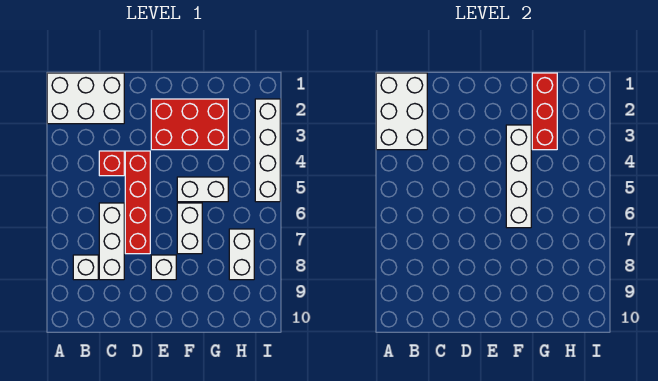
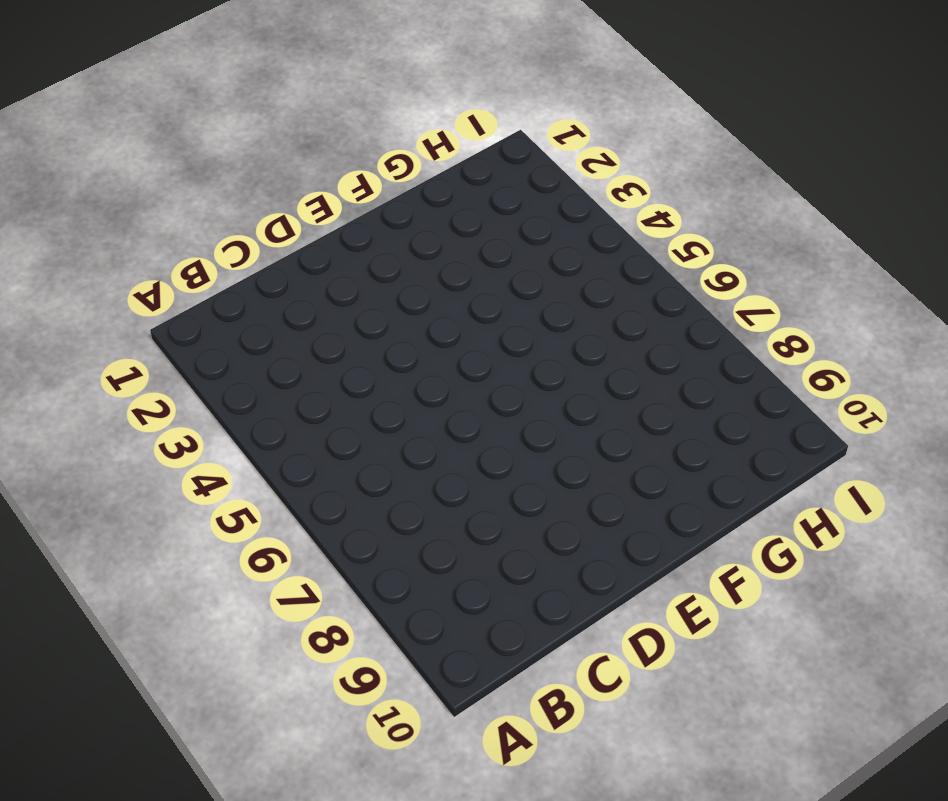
none -> white brick A1:C2 level 1
none -> white brick B8 level 1
none -> red brick C4 level 1

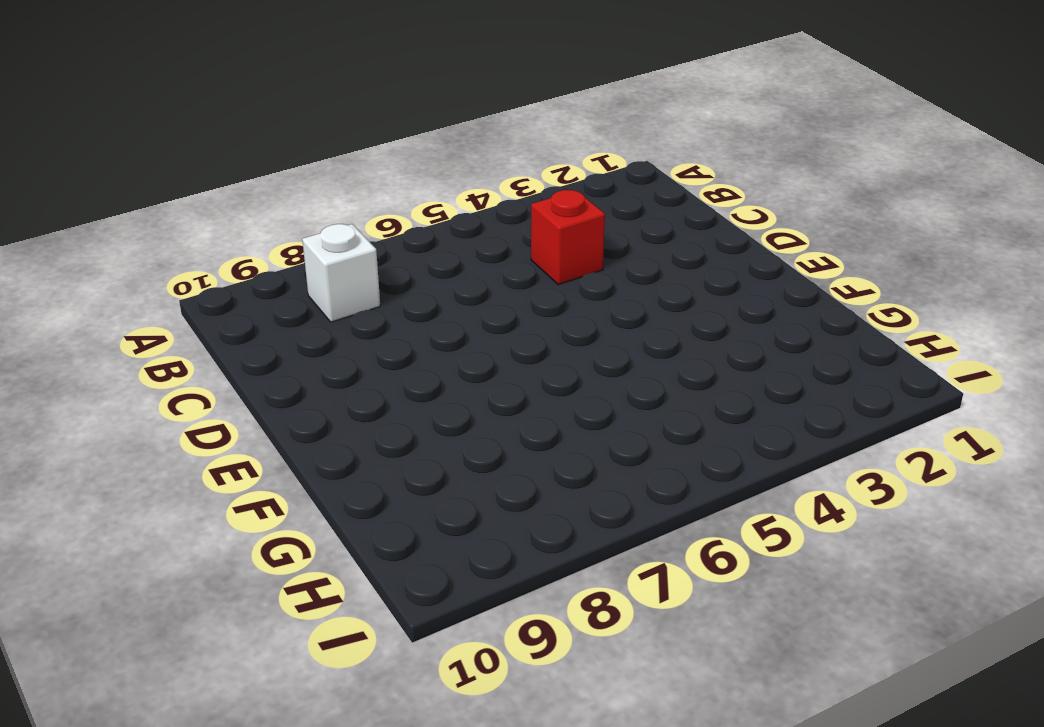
none -> white brick A1:C2 level 1
none -> white brick C6:C8 level 1
none -> red brick D4:D7 level 1

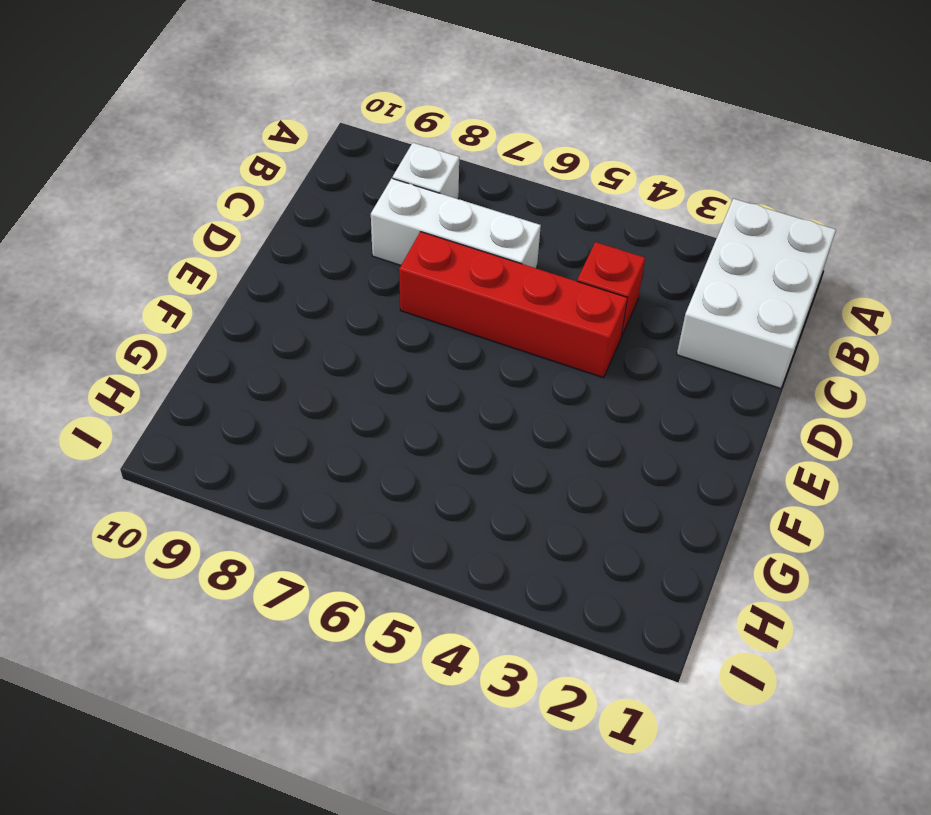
none -> red brick E2:G3 level 1
none -> white brick E8 level 1
none -> white brick F5:G5 level 1

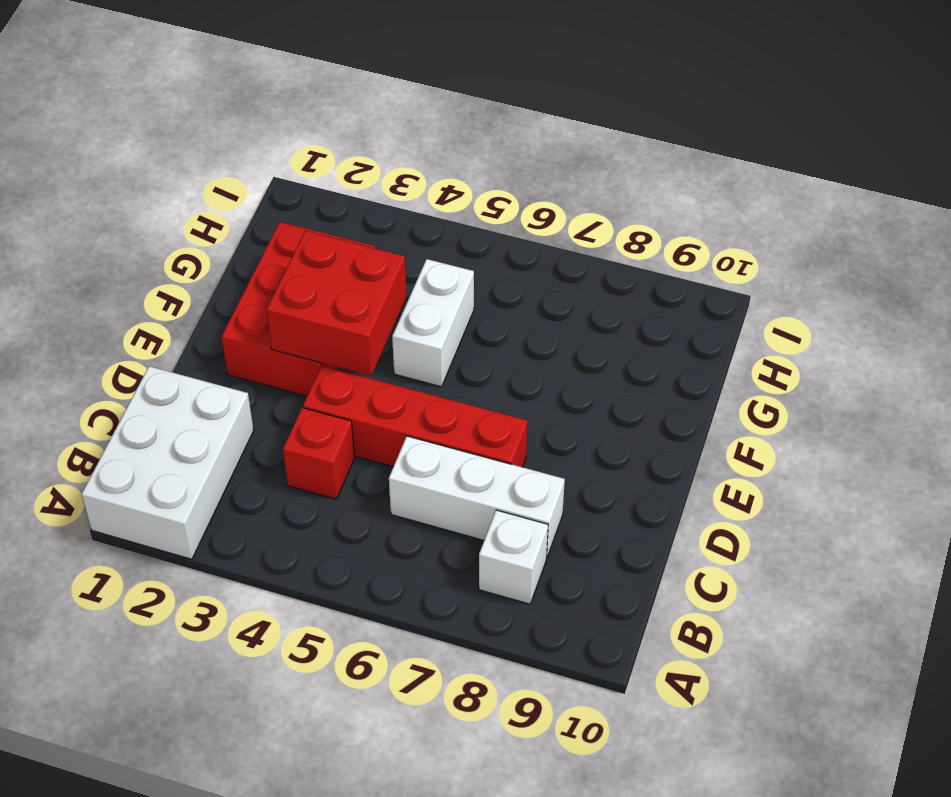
red brick E3:F4 level 2 -> white brick F3:F6 level 2
none -> white brick E8 level 1
none -> white brick F6:F7 level 1
none -> white brick H7:H8 level 1

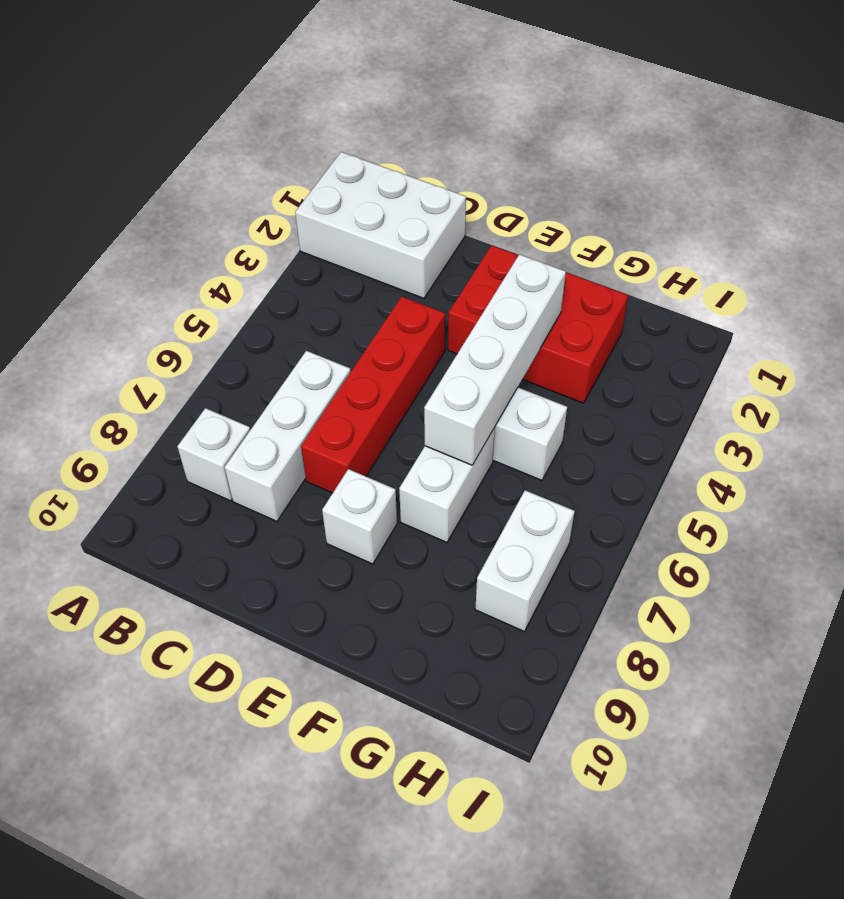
none -> red brick C4 level 1
none -> white brick I2:I5 level 1
none -> white brick A1:B3 level 2

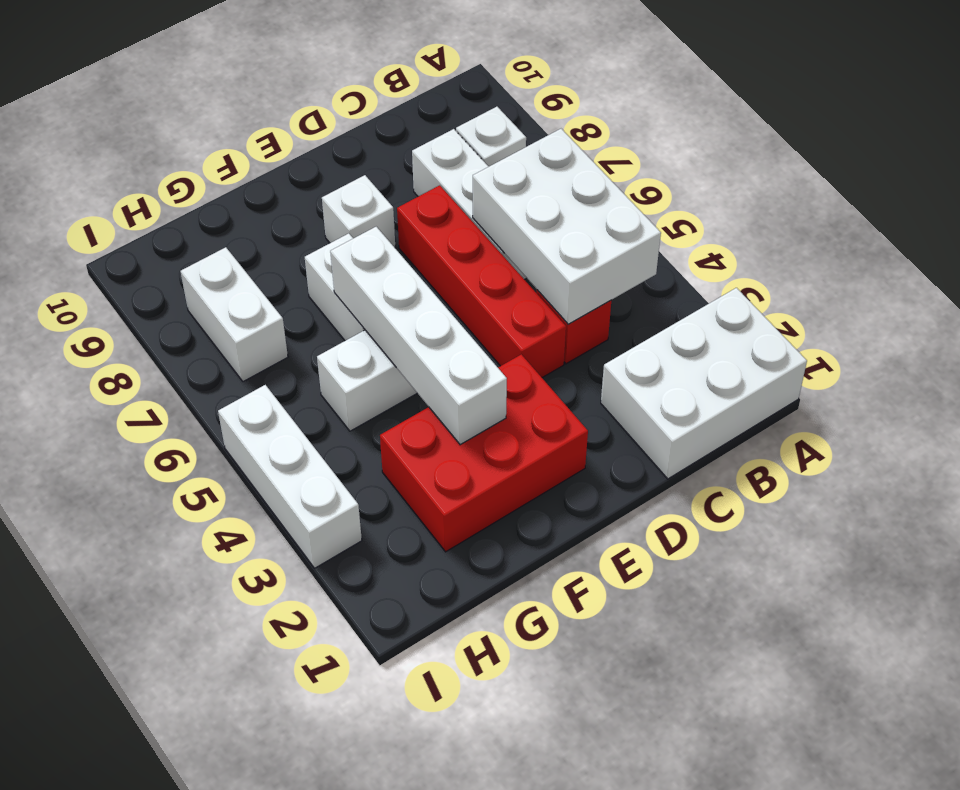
white brick B4:C6 level 2 -> white brick A1:B3 level 2
white brick I3:I5 level 1 -> white brick I2:I5 level 1
none -> red brick G1:G3 level 2

